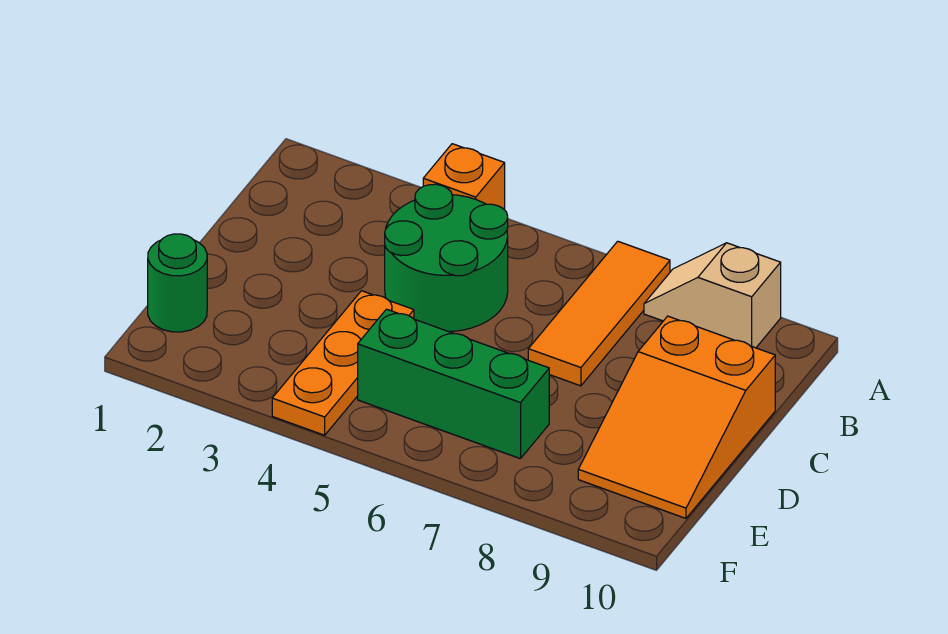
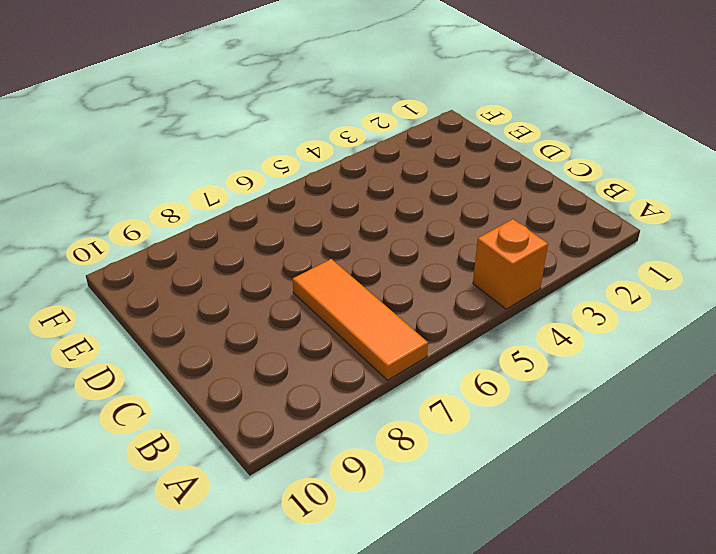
none -> tan slope A8:A9 level 1 top 9
none -> green round brick B4:C5 level 1

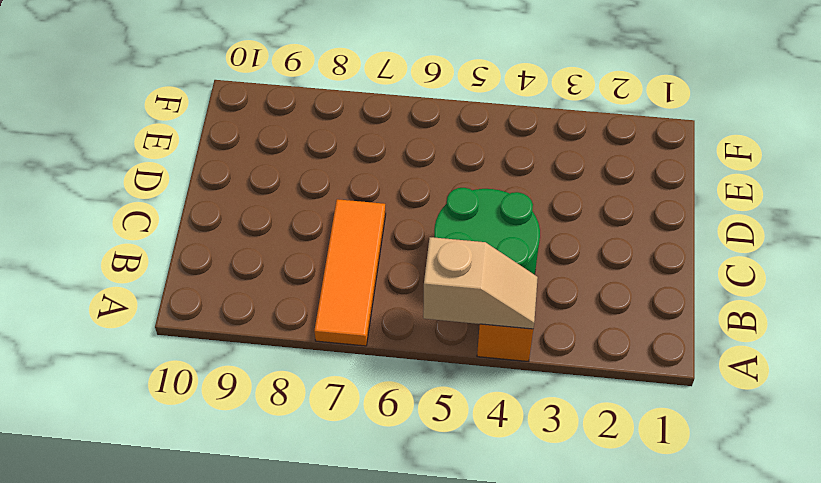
tan slope A4:A5 level 2 top 5 -> tan slope A8:A9 level 1 top 9
none -> orange slope C9:E10 level 1 top C
none -> orange plate D4:F4 level 1

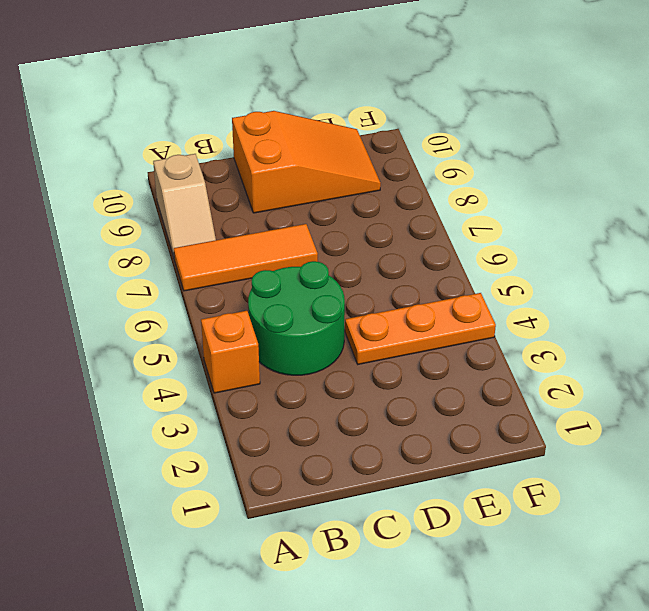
none -> green round brick E1 level 1
none -> green brick E5:E7 level 1

